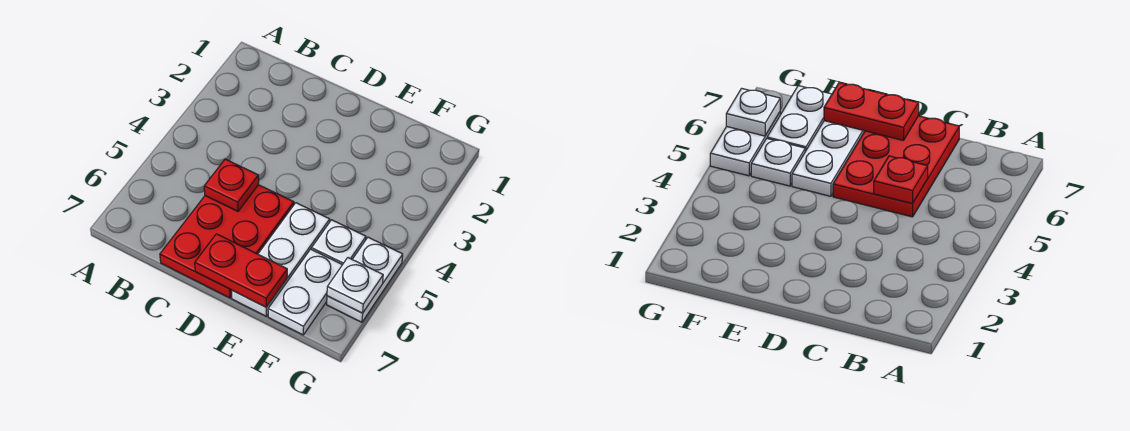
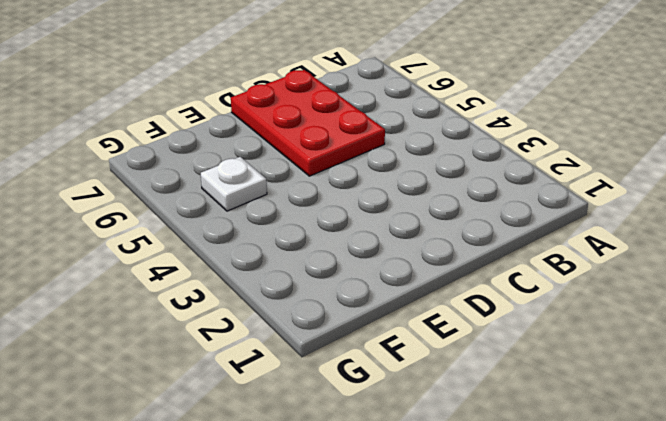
none -> white plate E5:E7 level 1
none -> white plate F6:F7 level 1

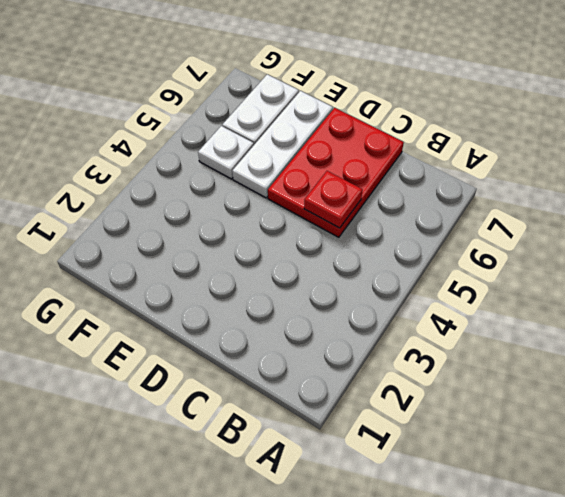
none -> white plate G5:G6 level 1
none -> red plate D7:E7 level 2

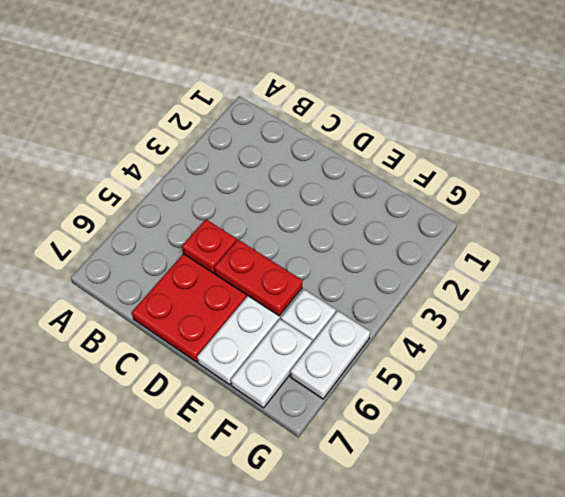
red plate D5:E5 level 2 -> red plate D7:E7 level 2
none -> white plate G6 level 2

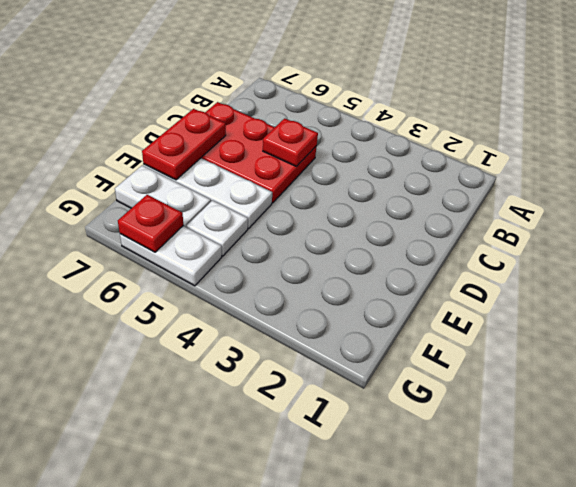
red plate G6 level 2 -> white plate G6 level 2

